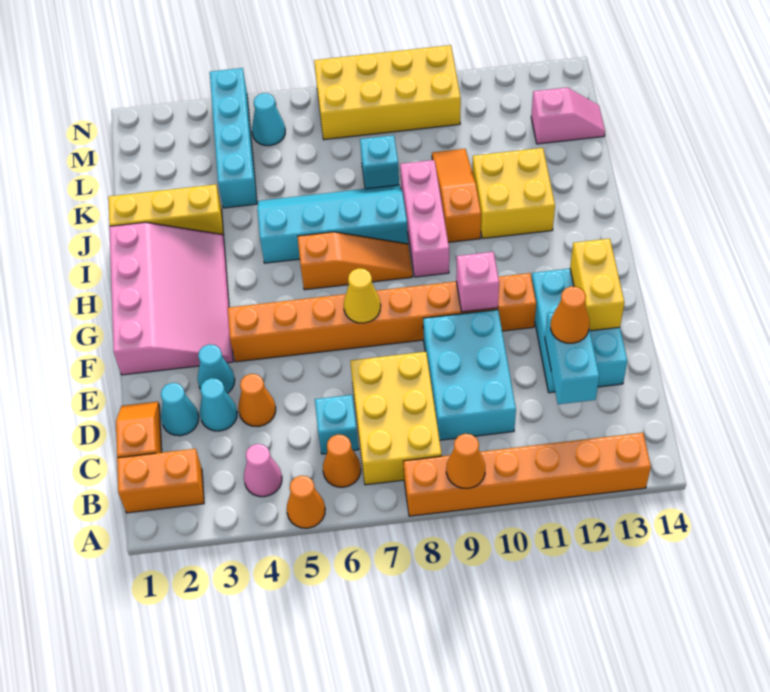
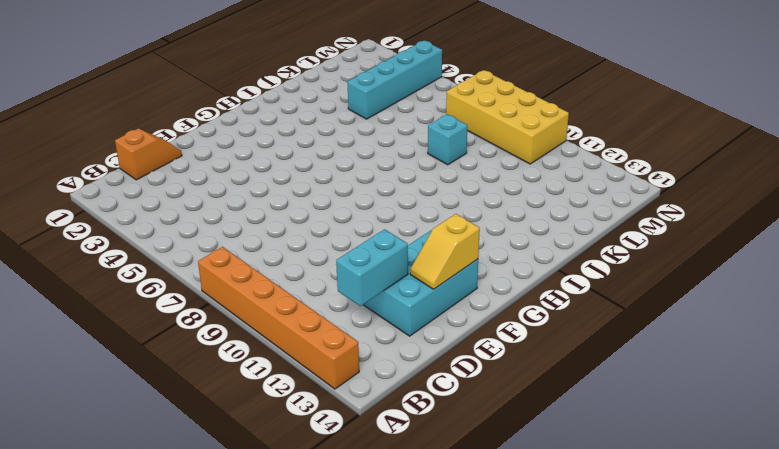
yellow slope E13:F13 level 2 top F -> yellow brick E13:F13 level 2
none -> orange cone A5 level 1
none -> orange brick B1:B2 level 1
none -> pink cone B4 level 1
none -> orange cone B6 level 1

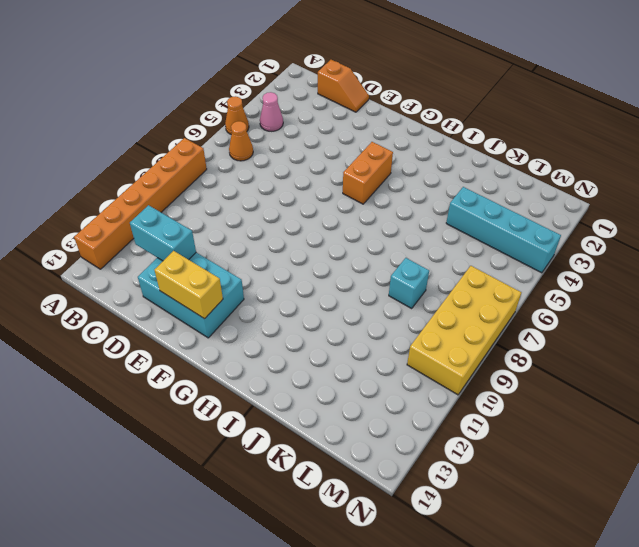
orange brick G4:G5 level 1 -> orange brick B1:B2 level 1
none -> yellow brick B7:D8 level 1
none -> cyan brick C6 level 1
none -> cyan brick C9:E10 level 1
none -> cyan cone D2 level 1

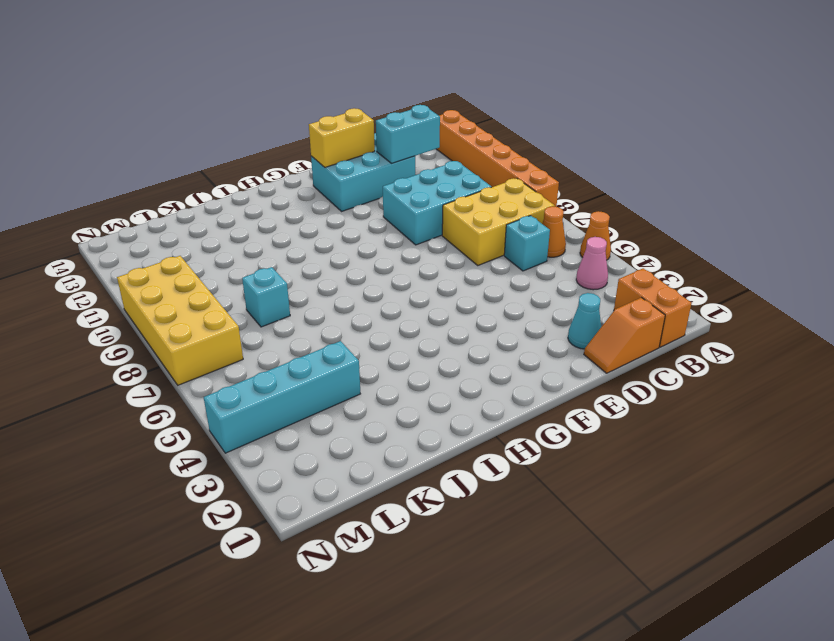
none -> cyan cone D3 level 1
none -> orange cone D4 level 1
none -> cyan cone E3 level 1
none -> pink slope F1:I3 level 1 top 1

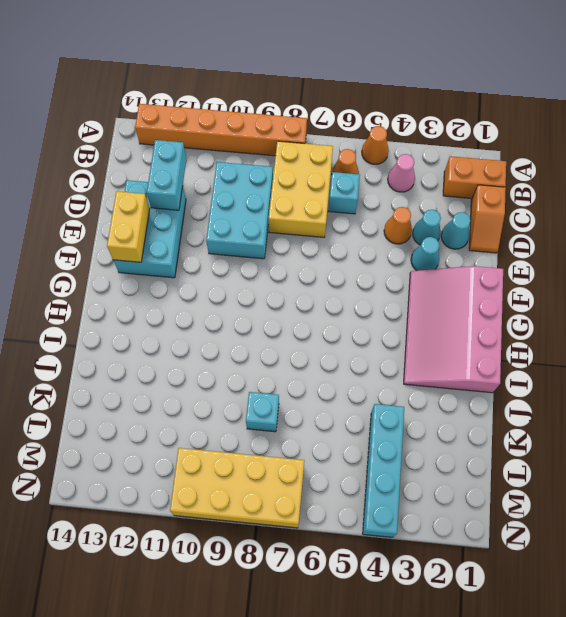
none -> orange brick F4:F11 level 1
none -> orange slope H6:H8 level 1 top 6
none -> pink brick H9:J9 level 1
none -> cyan slope I5:J8 level 1 top I

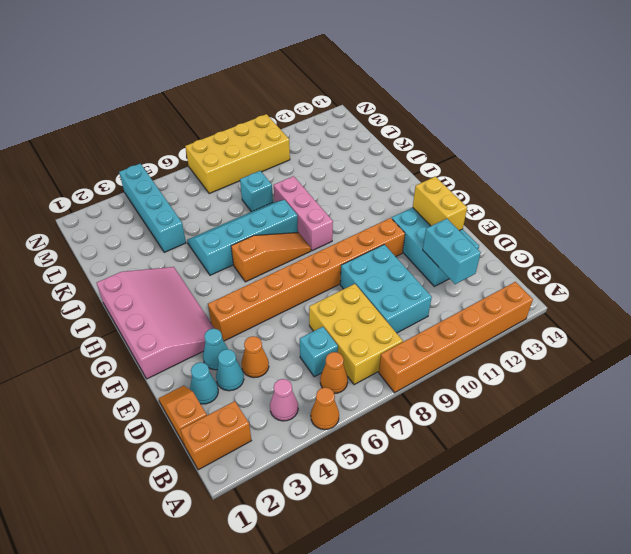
none -> orange slope I10:K10 level 1 top I
none -> yellow brick I11:J12 level 1
none -> yellow brick J1:J3 level 1
none -> pink slope L13:L14 level 1 top 13

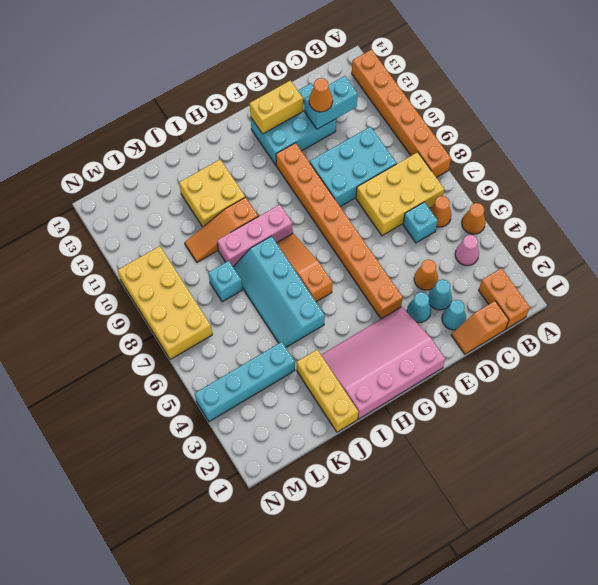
none -> pink slope L13:L14 level 1 top 13
none -> cyan cone M5 level 1
none -> orange cone A9 level 2
none -> yellow cone F7 level 2

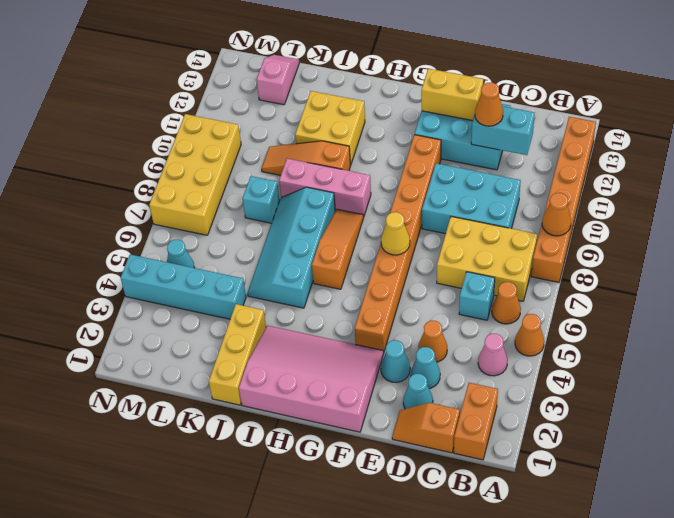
none -> pink brick F10 level 2

